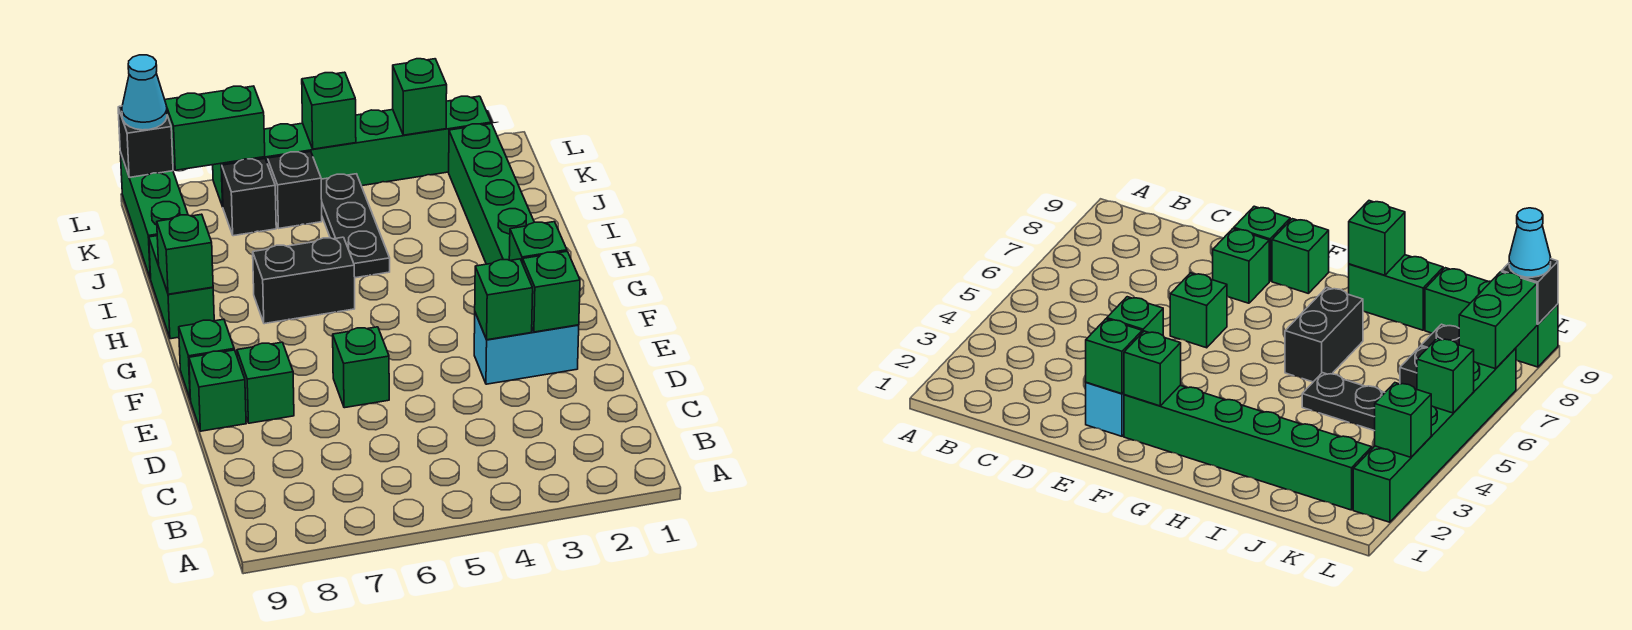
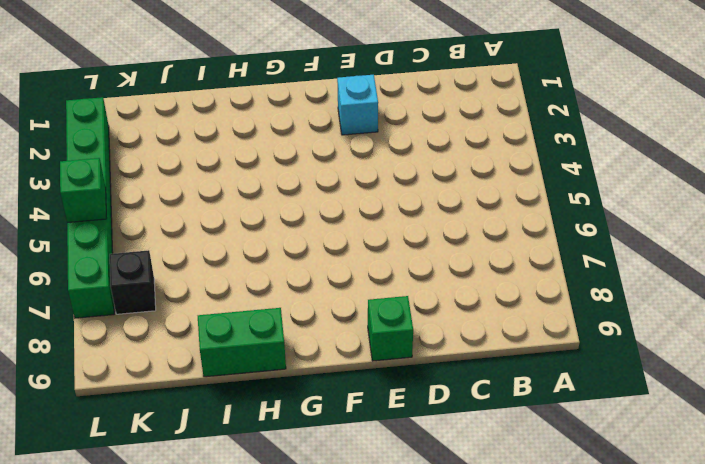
cyan brick E2 level 1 -> cyan brick E2:E3 level 1
none -> green brick E6 level 1
none -> green brick E8 level 1
none -> green brick F2:K2 level 1

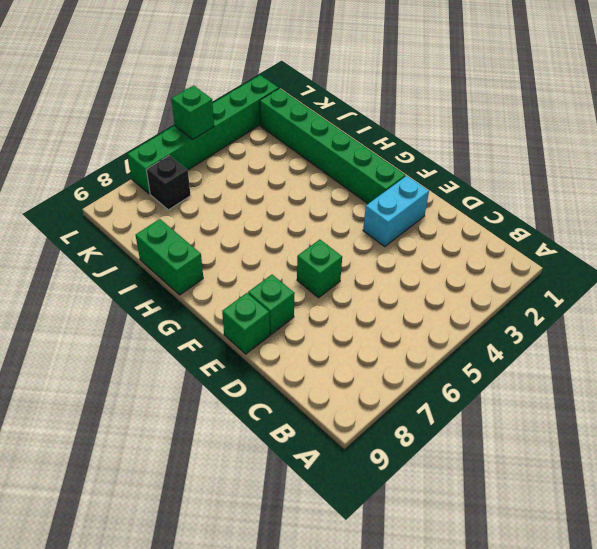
none -> green brick F9 level 1
none -> black brick H6:H7 level 1
none -> black plate I5:K5 level 1

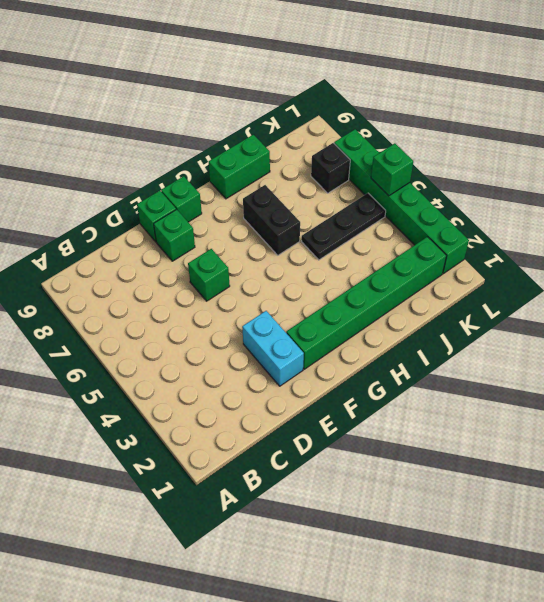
none -> green brick J9:L9 level 1
none -> black brick K6 level 1
none -> green brick E2 level 2

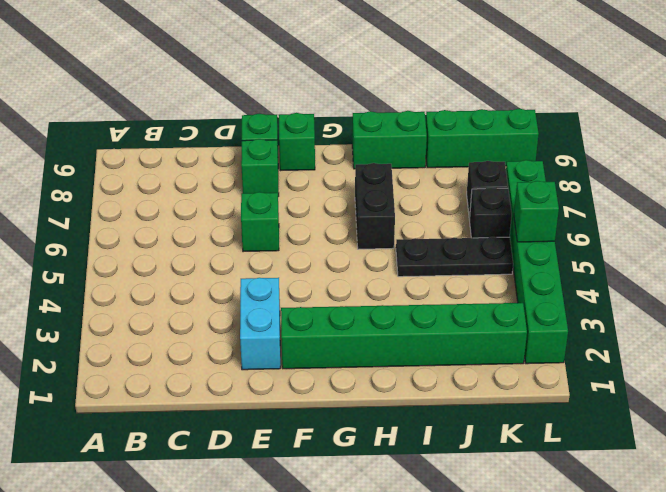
none -> green brick E2 level 2
none -> green brick E3 level 2
none -> green brick F2 level 2

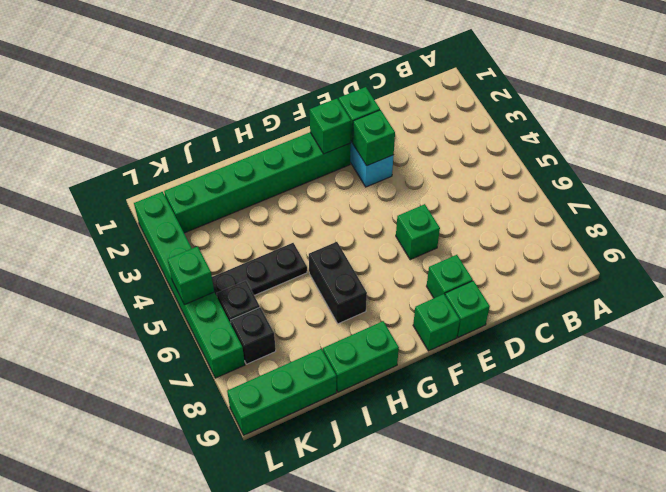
none -> green brick H9 level 2
none -> green brick L3 level 2
none -> green brick L7:L8 level 2

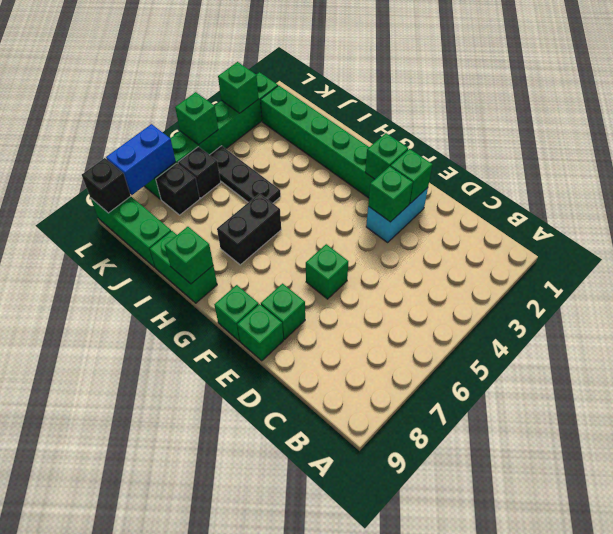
blue brick L7:L8 level 2 -> green brick L7:L8 level 2
none -> cyan cone L9 level 3

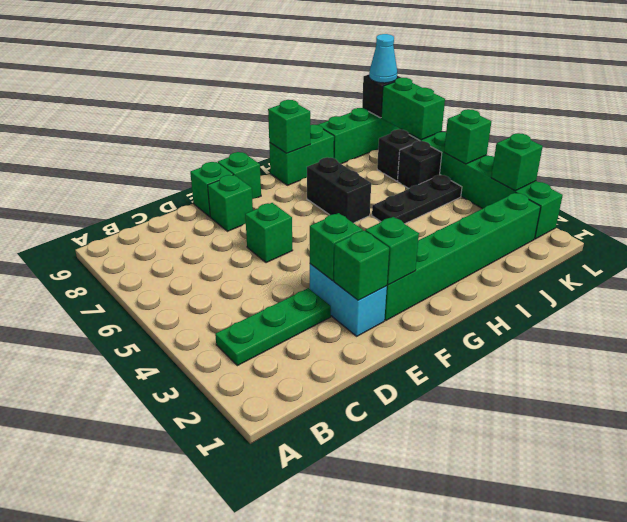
green plate B3:D3 level 1 -> none

